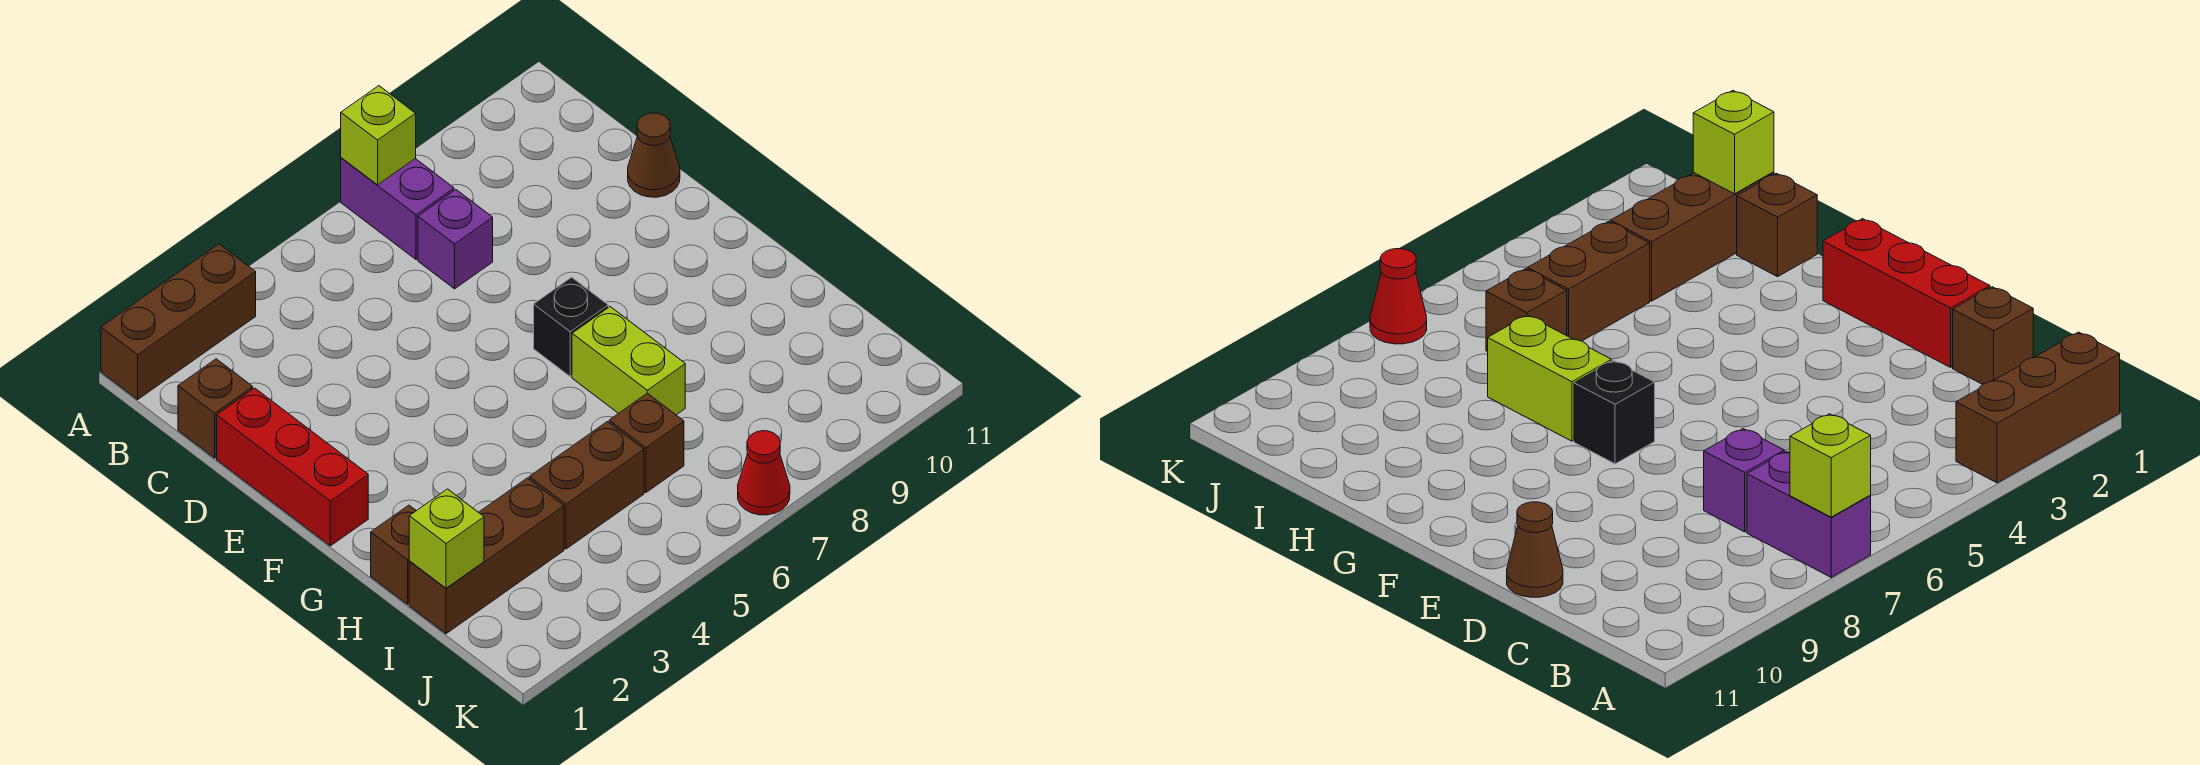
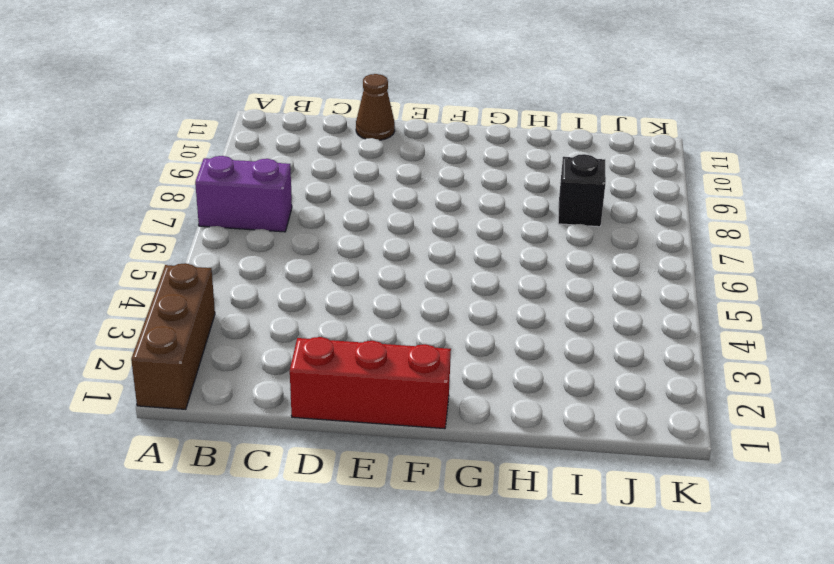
black brick I8 level 1 -> black brick F7 level 1
none -> brown brick C1 level 1
none -> purple brick C7 level 1
none -> lime brick G7:H7 level 1

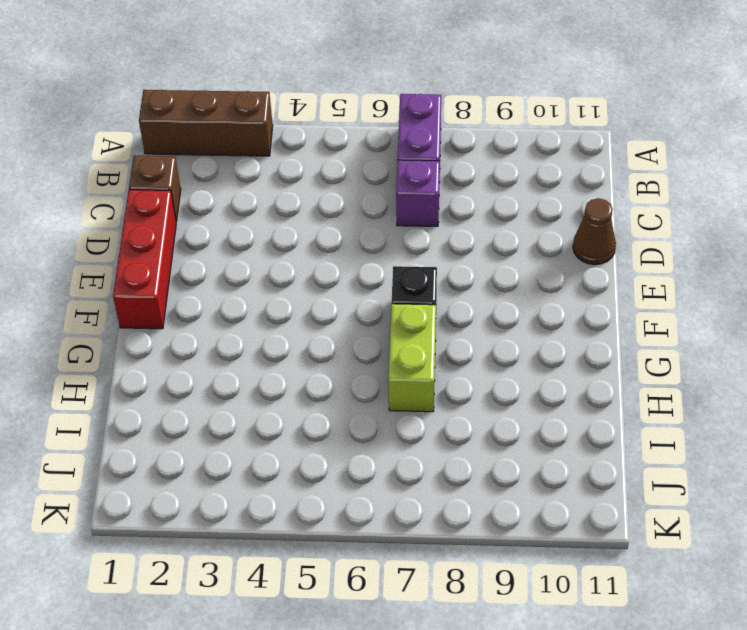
none -> brown brick H1 level 1
none -> brown brick I1:I3 level 1
none -> brown brick I4:I5 level 1

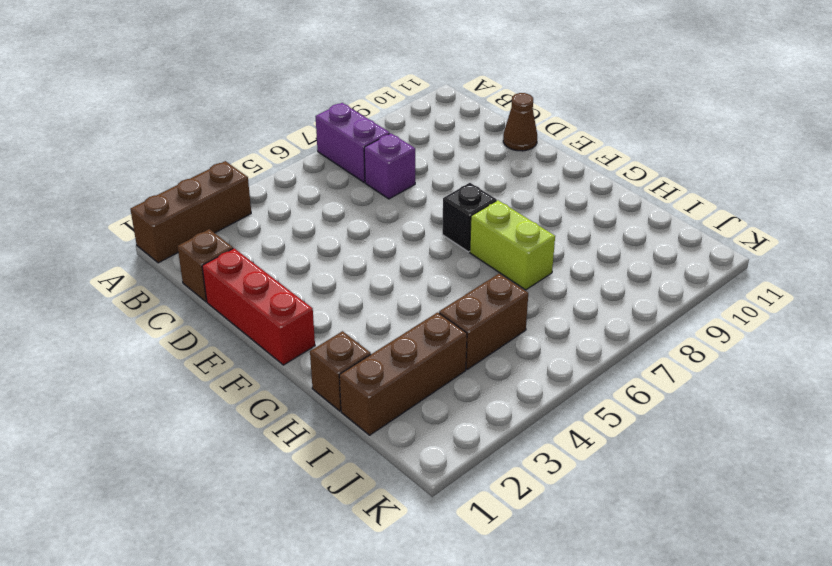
none -> brown brick I6 level 1
none -> red cone K7 level 1
none -> lime brick A7 level 2

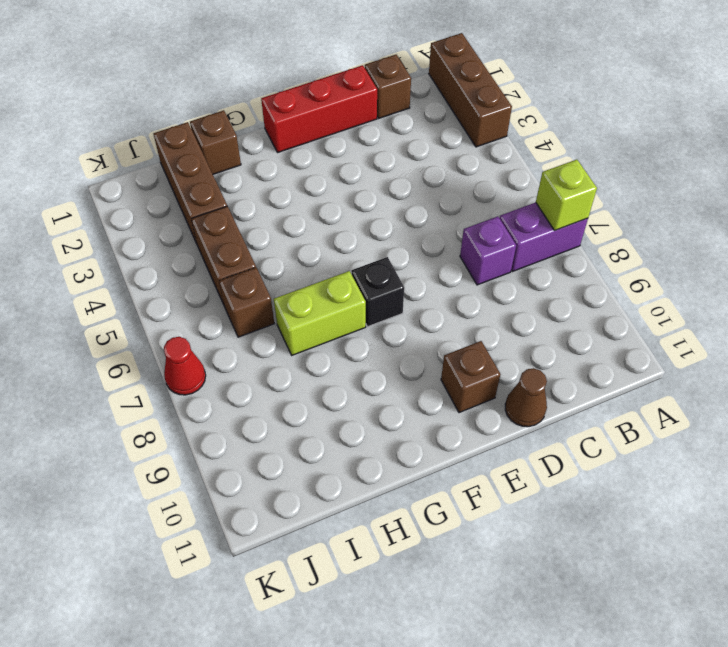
brown brick E10 level 1 -> none
none -> lime brick I1 level 2

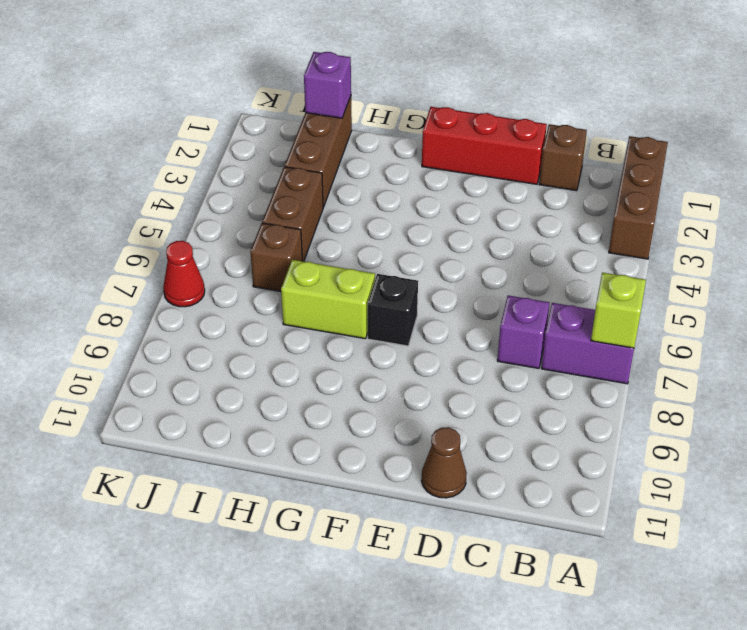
purple brick I1 level 2 -> lime brick I1 level 2
none -> brown brick H1 level 1

